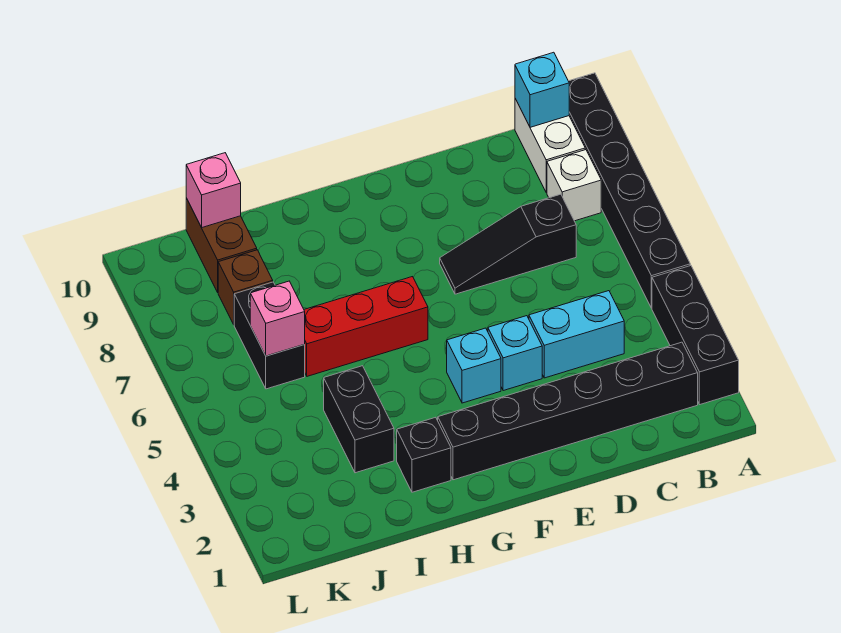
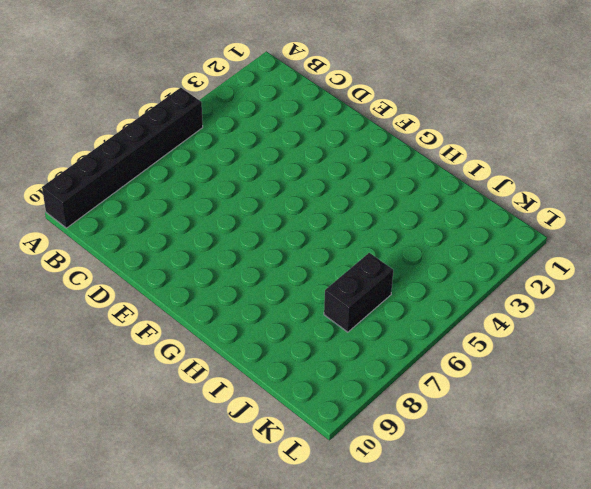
none -> black brick A2:A4 level 1
none -> black brick B2:G2 level 1
none -> white brick B8 level 1

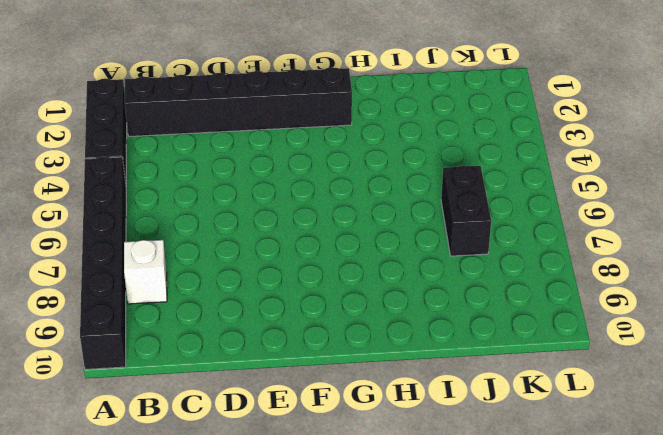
none -> white brick B9:B10 level 1
none -> cyan brick C4:D4 level 1
none -> black slope C7:E7 level 1 top C

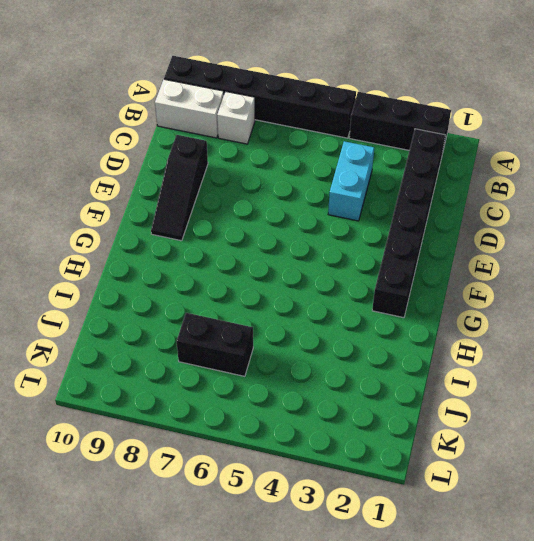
black slope D9:F9 level 1 top D -> black slope C7:E7 level 1 top C
none -> cyan brick E4 level 1
none -> cyan brick F4 level 1
none -> red brick G6:I6 level 1

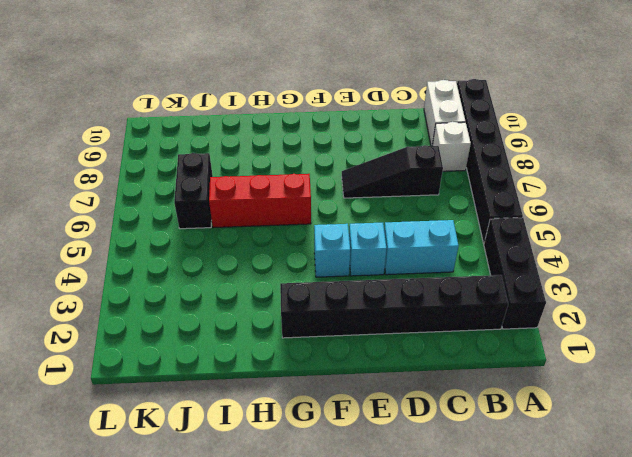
none -> black brick H2 level 1
none -> black brick I3:I4 level 1
none -> brown brick J8 level 1

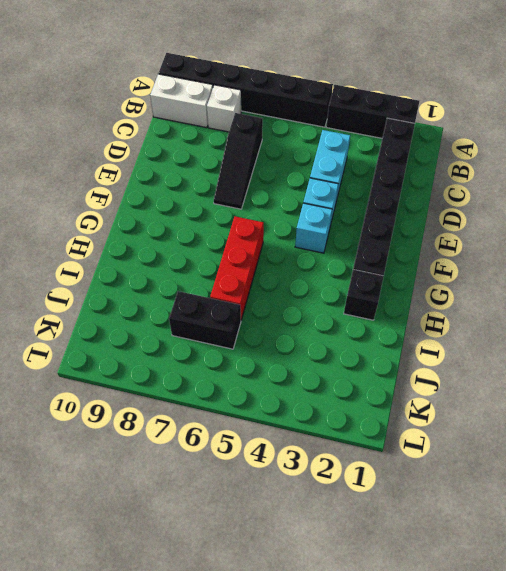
none -> black brick I3:I4 level 1
none -> brown brick J8 level 1
none -> brown brick J9:J10 level 1

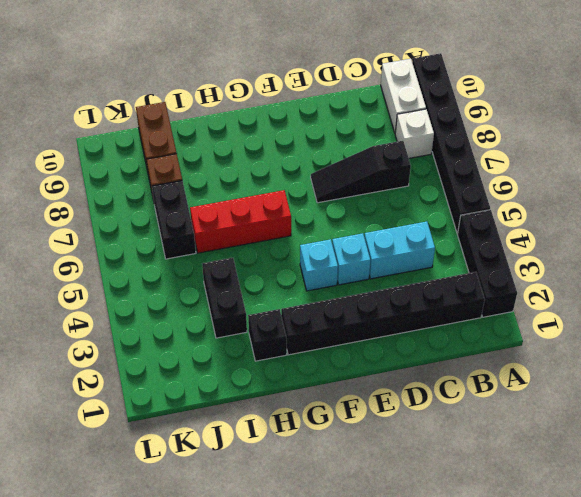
none -> cyan brick B10 level 2
none -> pink brick J6 level 2
none -> pink brick J10 level 2

